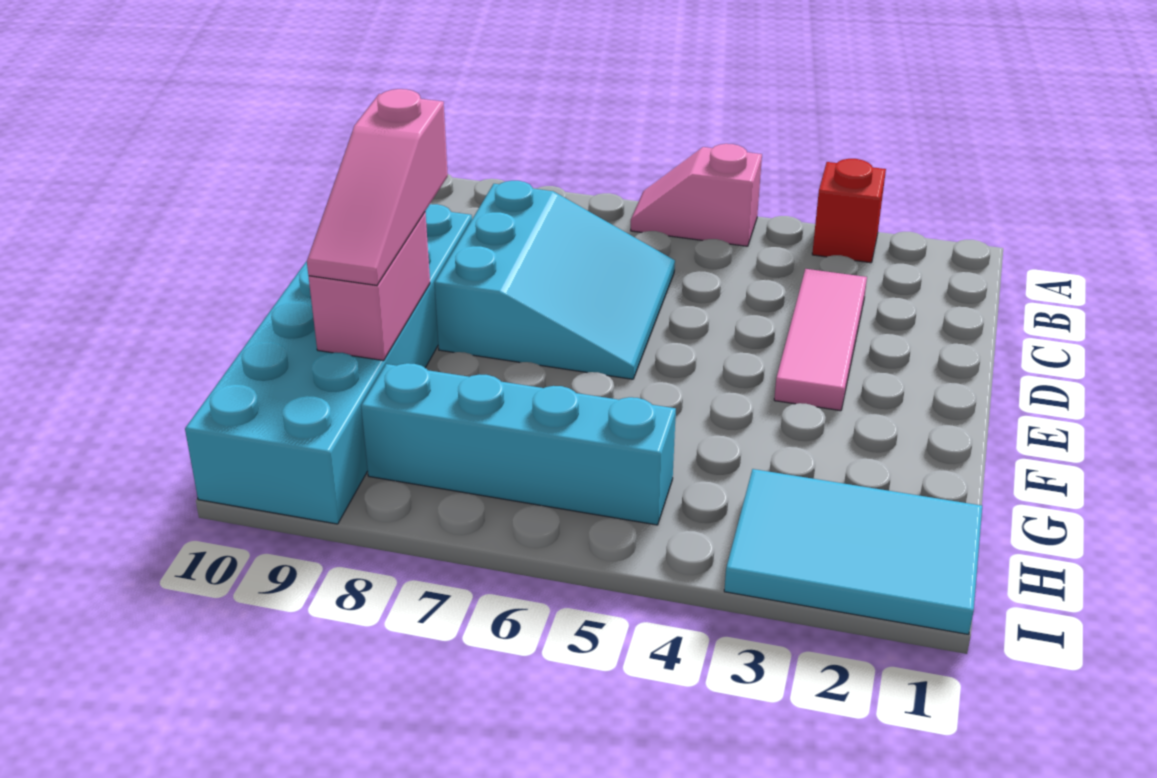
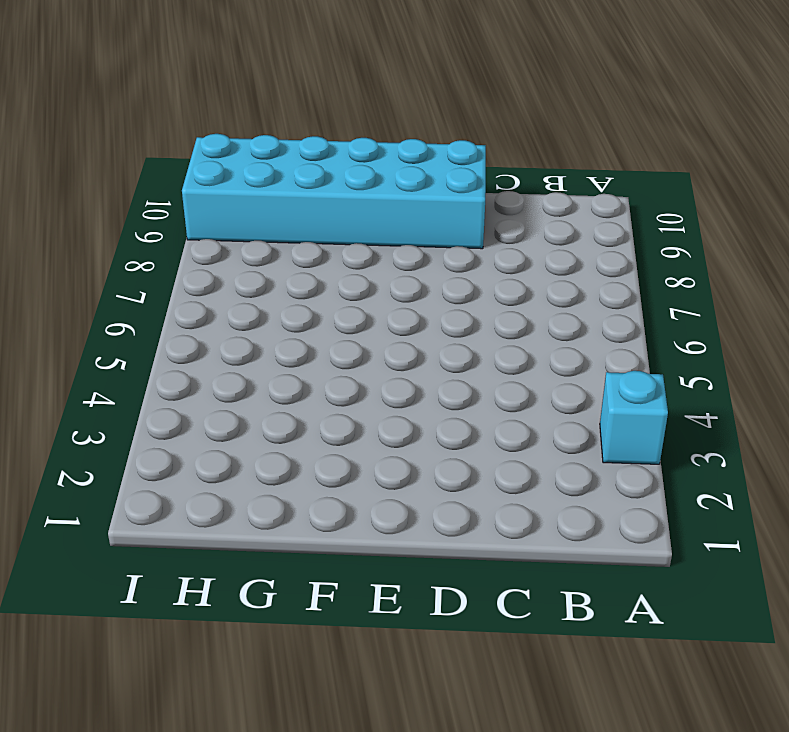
cyan brick A3 level 1 -> red brick A3 level 1
none -> pink slope A5:A6 level 1 top 5
none -> pink tile C3:E3 level 1

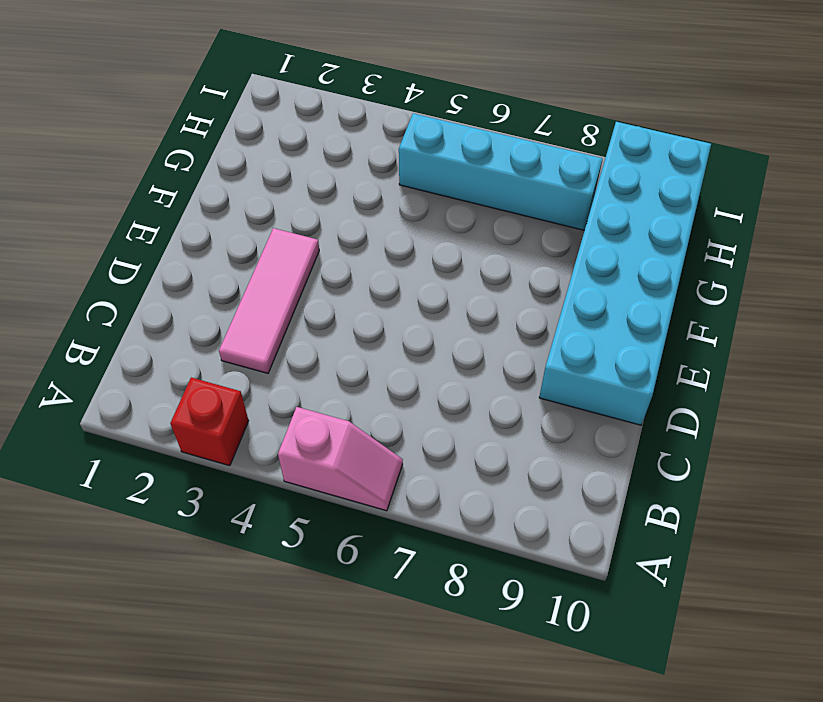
none -> cyan slope C6:E8 level 1 top 8
none -> cyan tile H1:I3 level 1

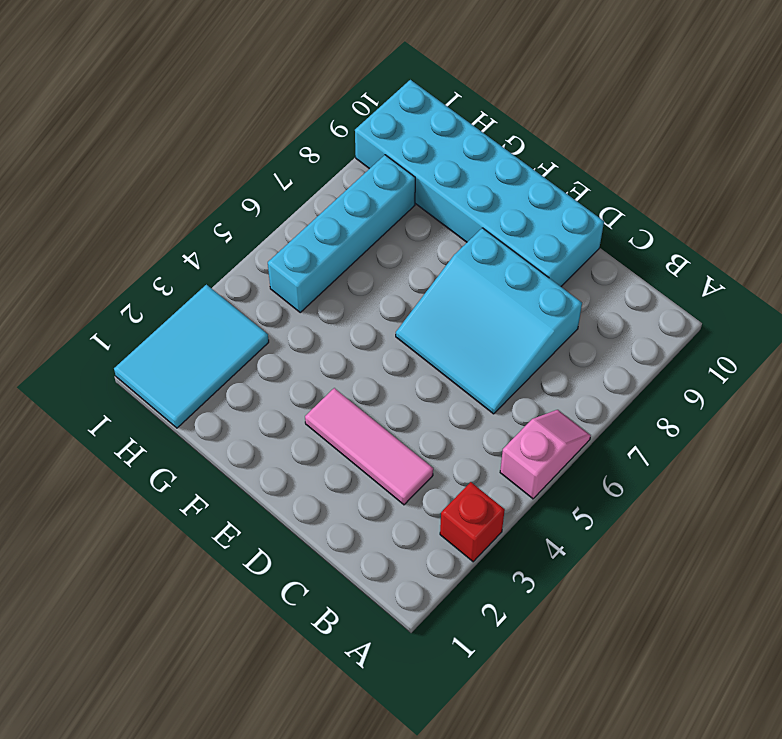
none -> pink brick F9:G9 level 2
none -> pink slope E9:G9 level 3 top E

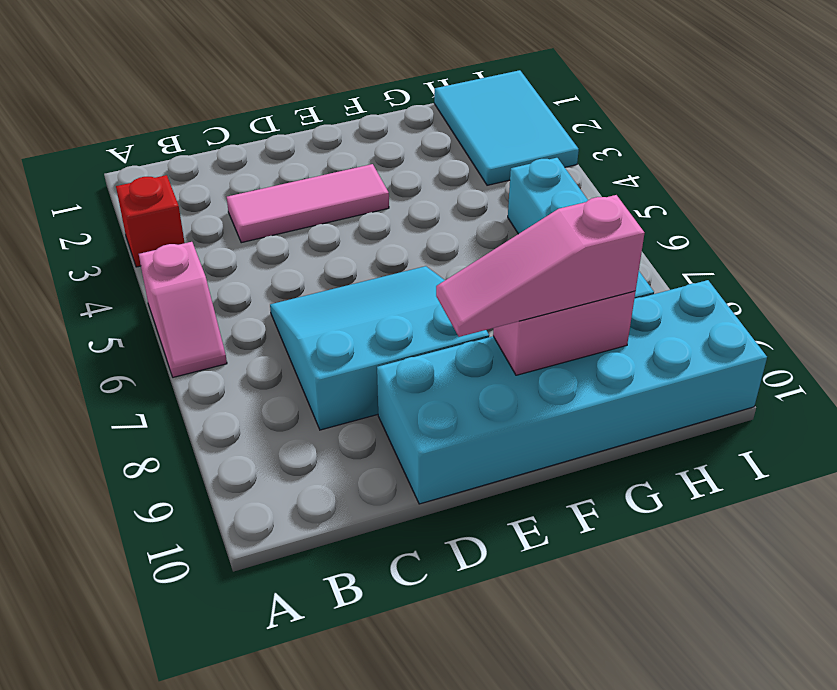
pink slope E9:G9 level 3 top G -> pink slope E9:G9 level 3 top E

